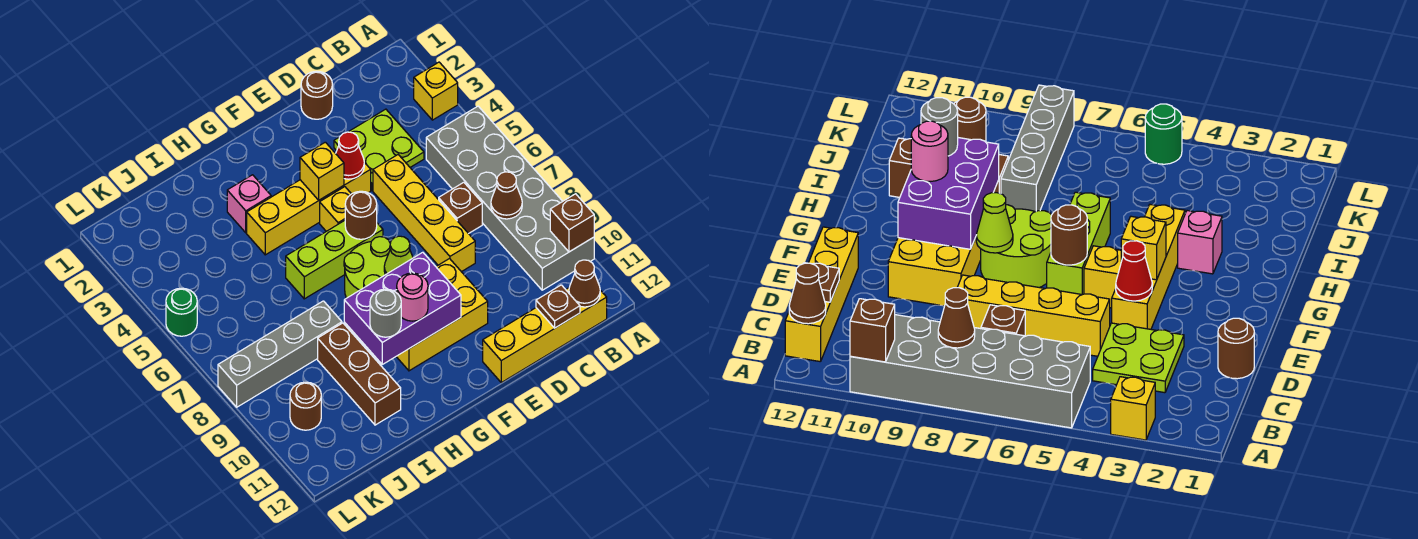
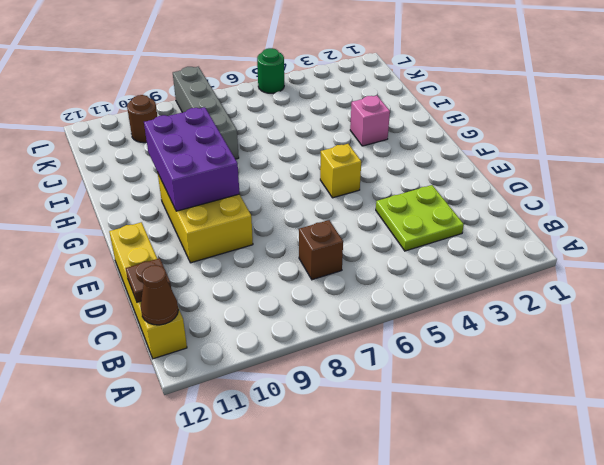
none -> yellow brick A3 level 1
none -> grey brick A5:B10 level 1
none -> brown round brick D1 level 1

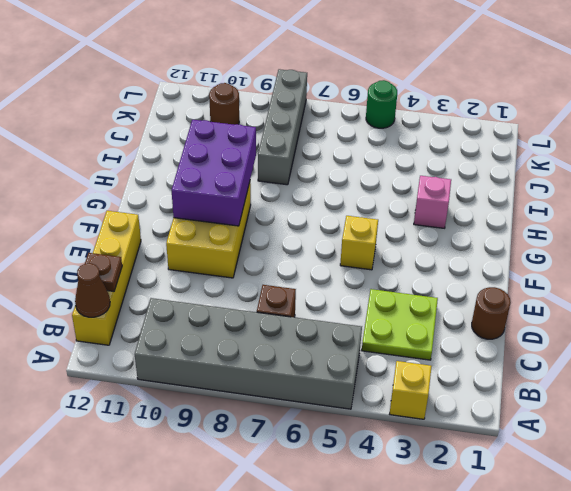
none -> yellow brick D5:D8 level 1
none -> yellow brick E4:H4 level 1
none -> lime brick F6:H6 level 1

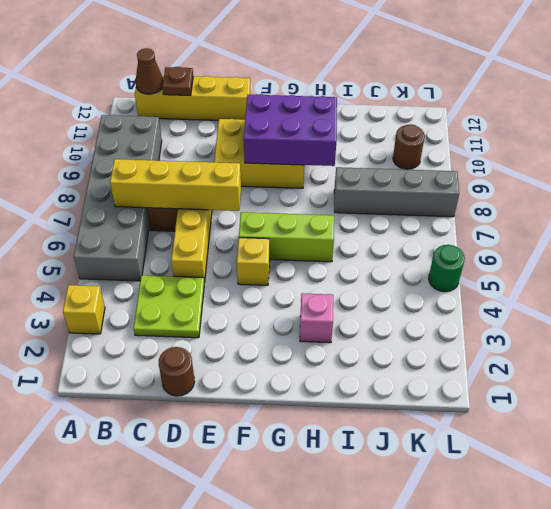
yellow brick B7:E7 level 2 -> yellow brick E4:H4 level 1
none -> lime round brick F7:G8 level 1
none -> brown brick I9:I11 level 1
none -> brown brick A10 level 2

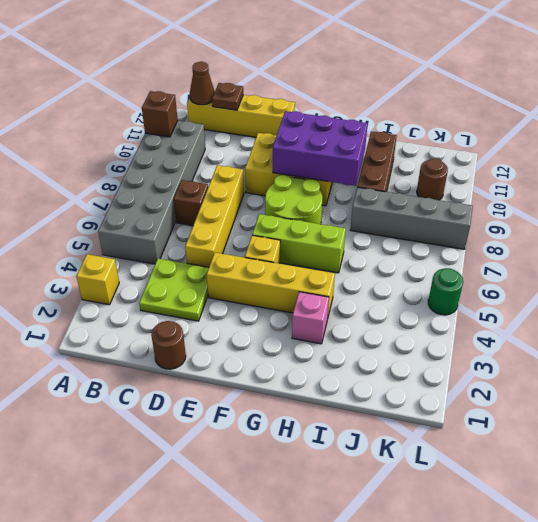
none -> brown cone B8 level 2
none -> red cone E4 level 2
none -> yellow brick F4 level 2

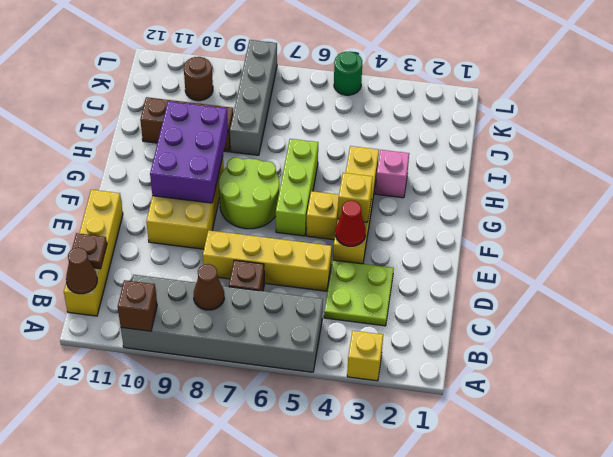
none -> brown round brick D1 level 1
none -> brown round brick F6 level 2
none -> lime cone F8 level 2

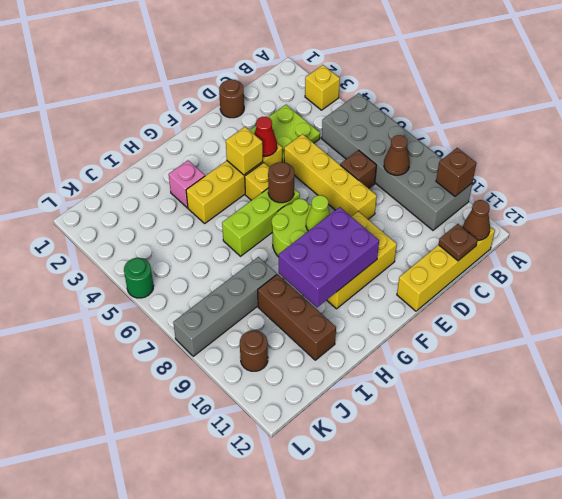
none -> pink round brick G10 level 3
none -> grey round brick H10 level 3

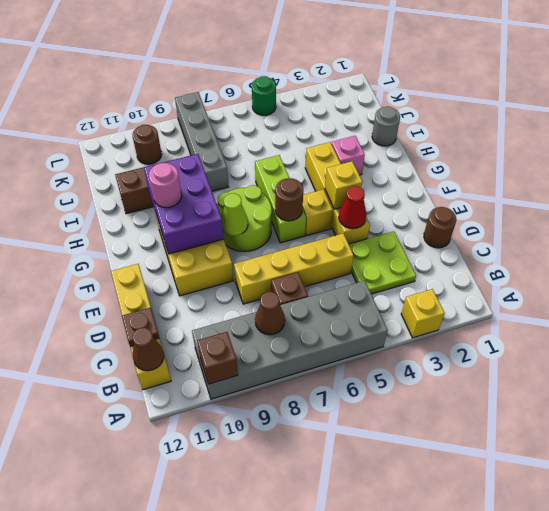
grey round brick I1 level 1 -> grey round brick H10 level 3

